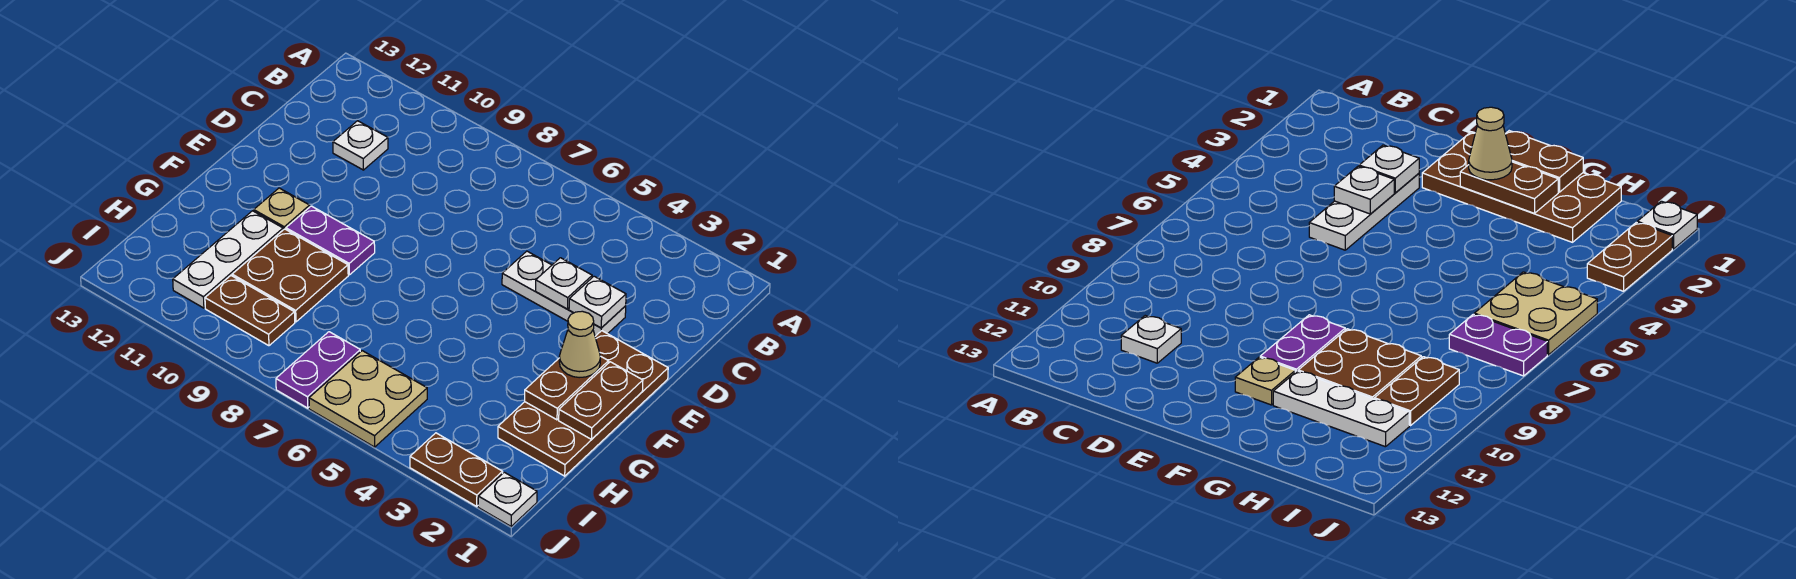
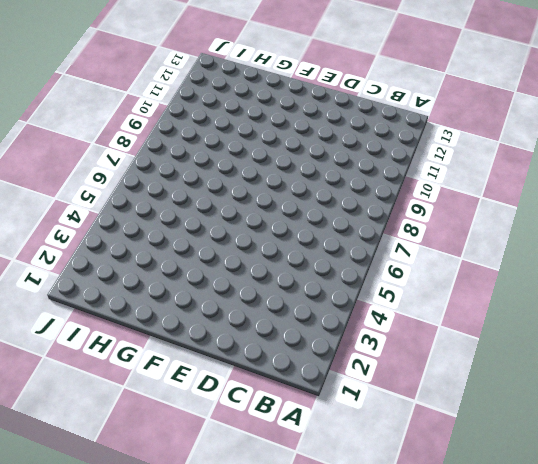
none -> white plate C11 level 1
none -> white plate D3:D5 level 1
none -> brown plate E1:H2 level 1

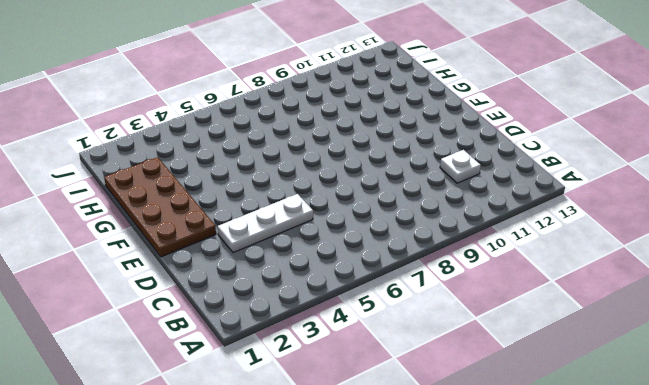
none -> purple plate F9:F10 level 1
none -> tan plate F11 level 1
none -> brown plate G9:H10 level 1

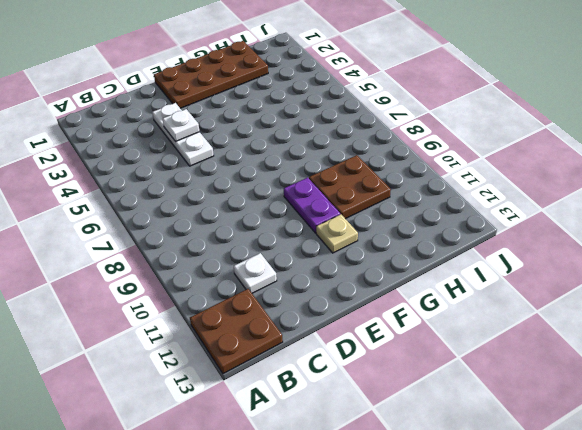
brown plate A12:B13 level 1 -> none
none -> white plate G11:I11 level 1
none -> tan plate I5:J6 level 1
none -> purple plate I7:J7 level 1

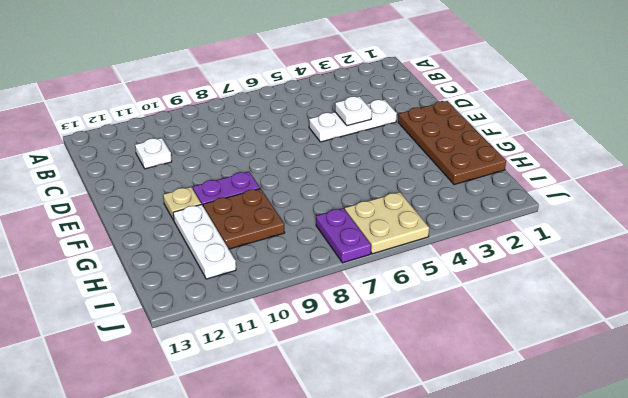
none -> brown plate I9:I10 level 1
none -> white plate J1 level 1
none -> brown plate J2:J3 level 1

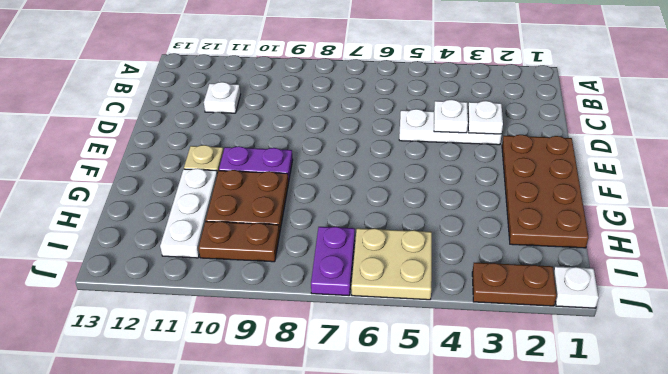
none -> brown plate F1:G1 level 2
none -> brown plate F2:G2 level 2
none -> tan cone F2 level 3

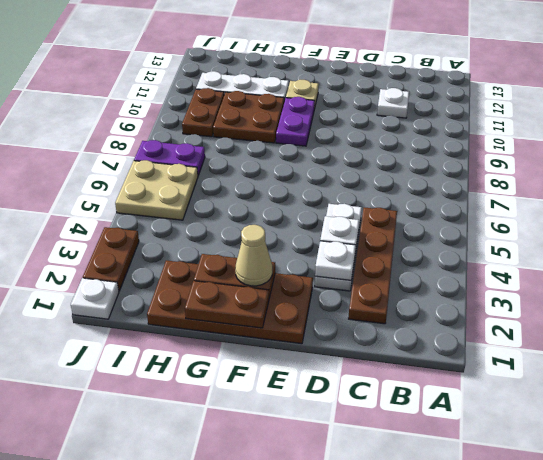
brown plate C2:C5 level 1 -> none

